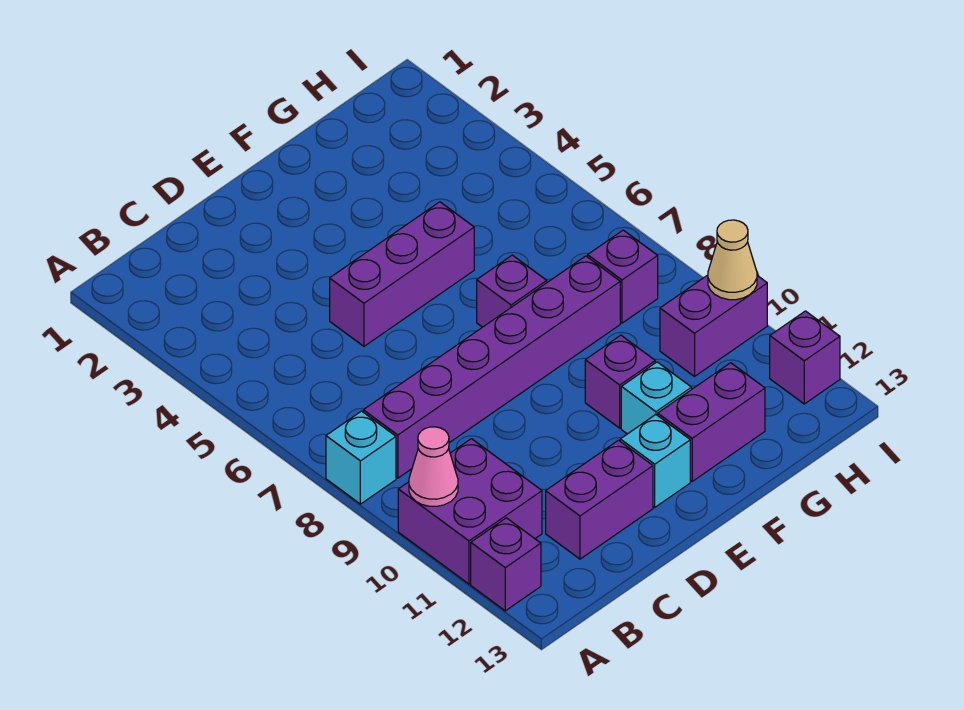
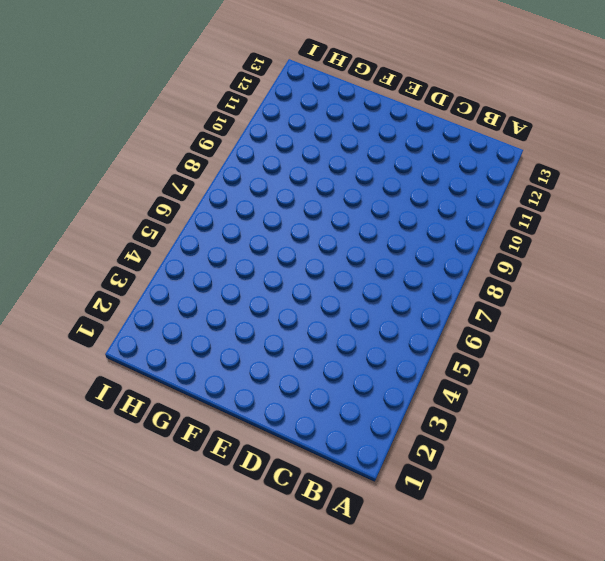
none -> cyan brick A8 level 1
none -> purple brick A10:B11 level 1
none -> purple brick A12 level 1

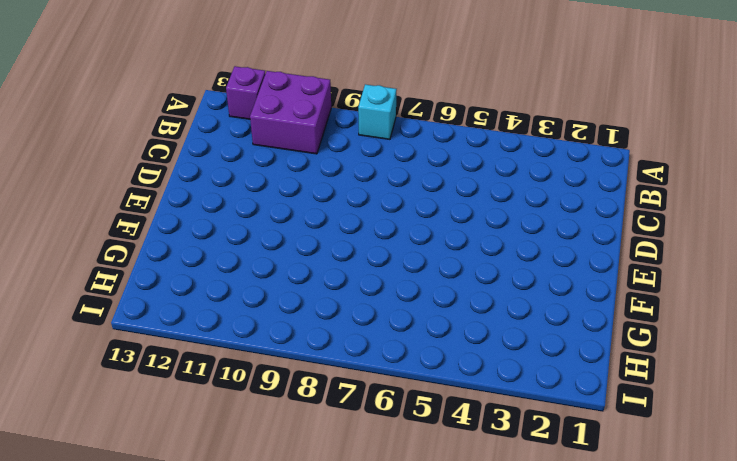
none -> purple brick B8:G8 level 1
none -> purple brick C12:D12 level 1
none -> purple brick D5:F5 level 1

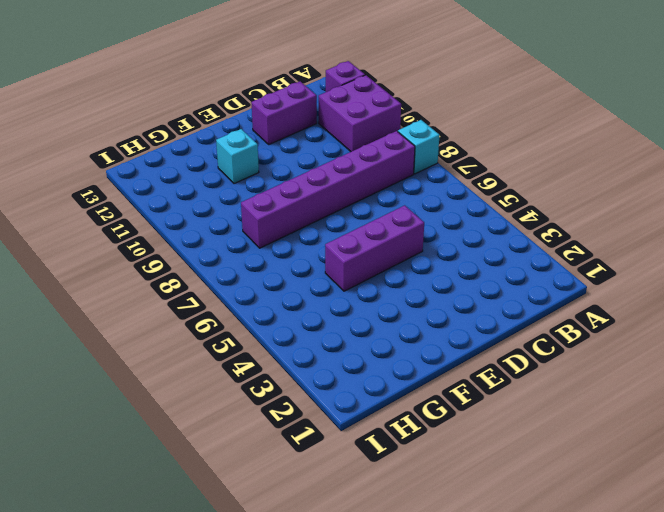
none -> cyan brick E12 level 1
none -> purple brick F7 level 1
none -> purple brick F10 level 1

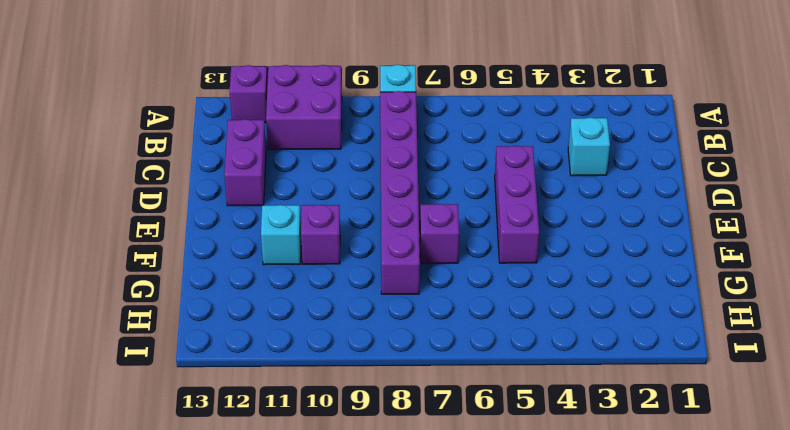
cyan brick C3 level 1 -> cyan brick E12 level 1
none -> purple brick F12:G12 level 1
none -> purple brick H8 level 1
none -> purple brick H10:I10 level 1

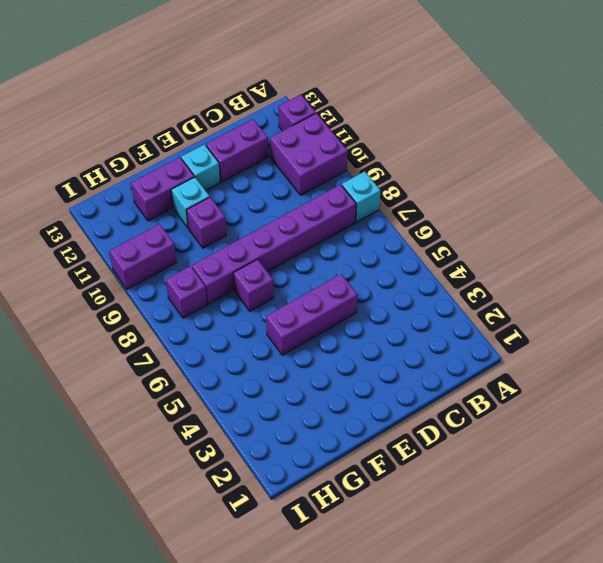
none -> purple brick I12 level 1
none -> pink cone A10 level 2
none -> tan cone I10 level 2

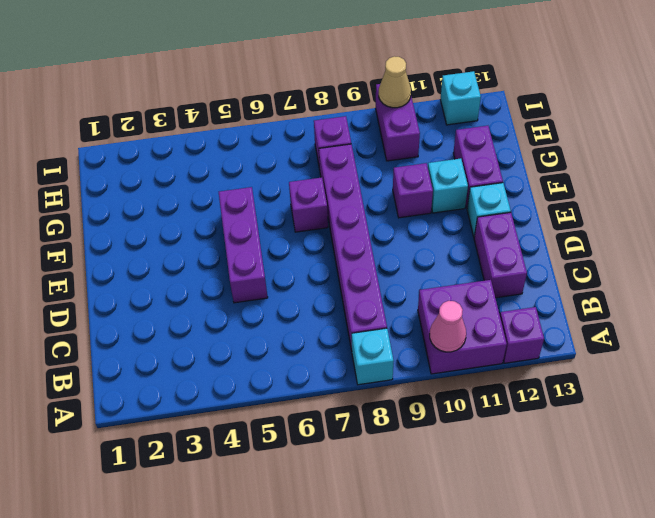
cyan brick I12 level 1 -> purple brick I12 level 1

